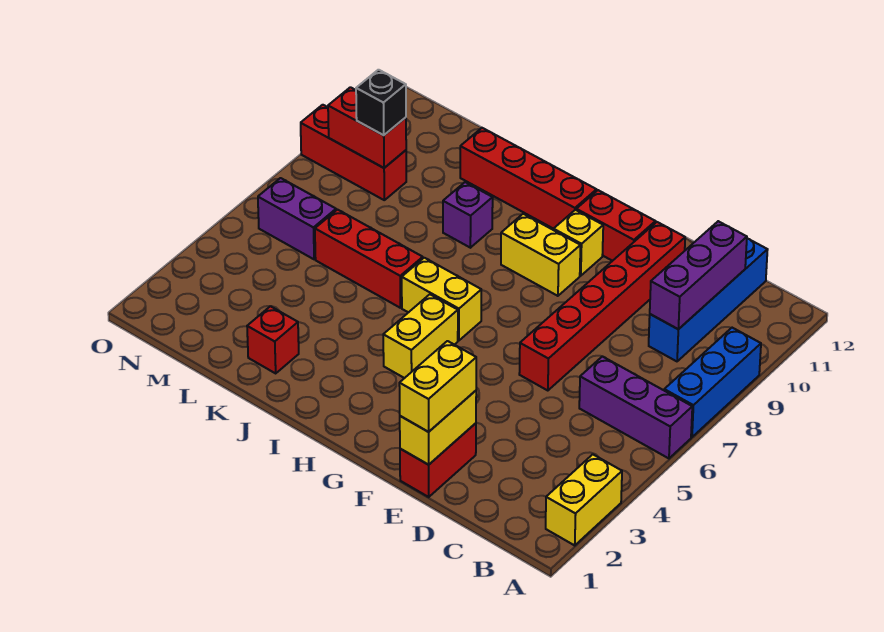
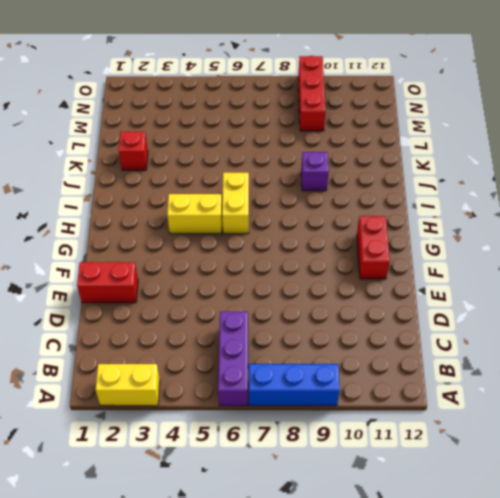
none -> blue brick C9:C12 level 1
none -> red brick E6:E11 level 1
none -> yellow brick G9:H9 level 1

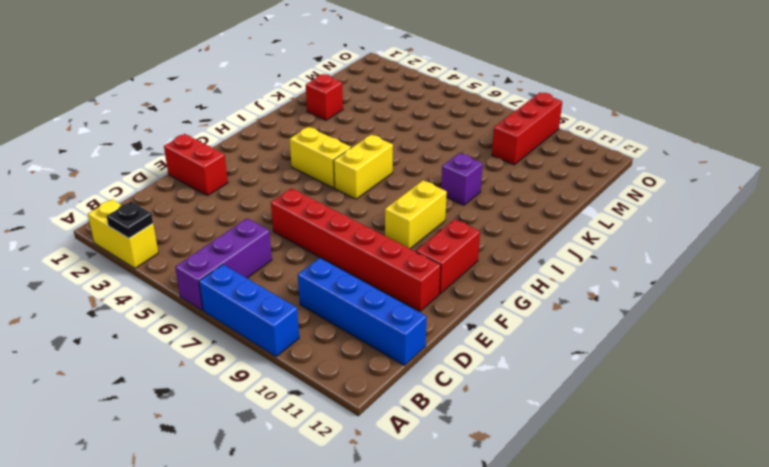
black plate A3 level 2 -> none
none -> yellow brick G10 level 1
none -> red brick H11:K11 level 1
none -> red brick J6:L6 level 1

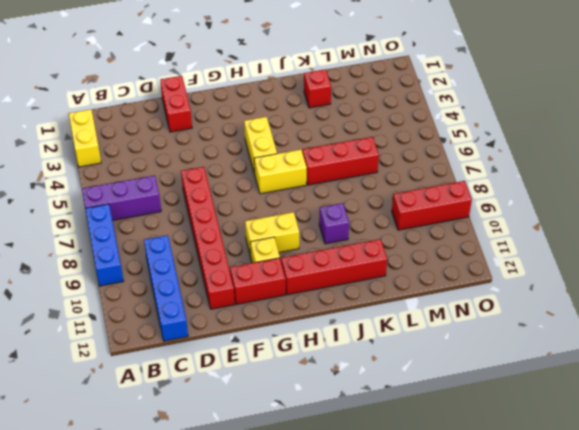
none -> purple brick M6:N6 level 1
none -> purple brick C9:C11 level 2
none -> yellow brick E1:E2 level 2

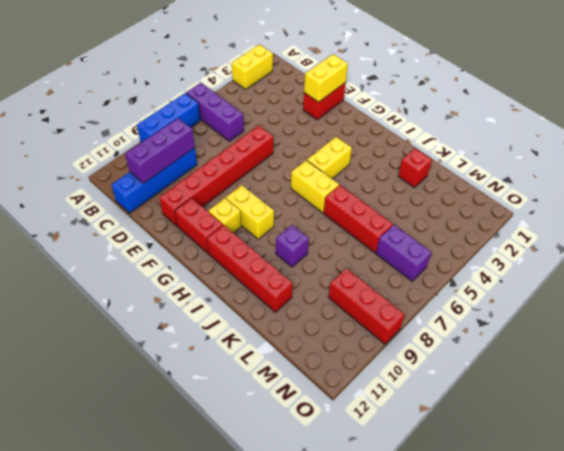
none -> red brick M9:N9 level 2
none -> yellow brick E1:E2 level 3
none -> black brick M9 level 3

